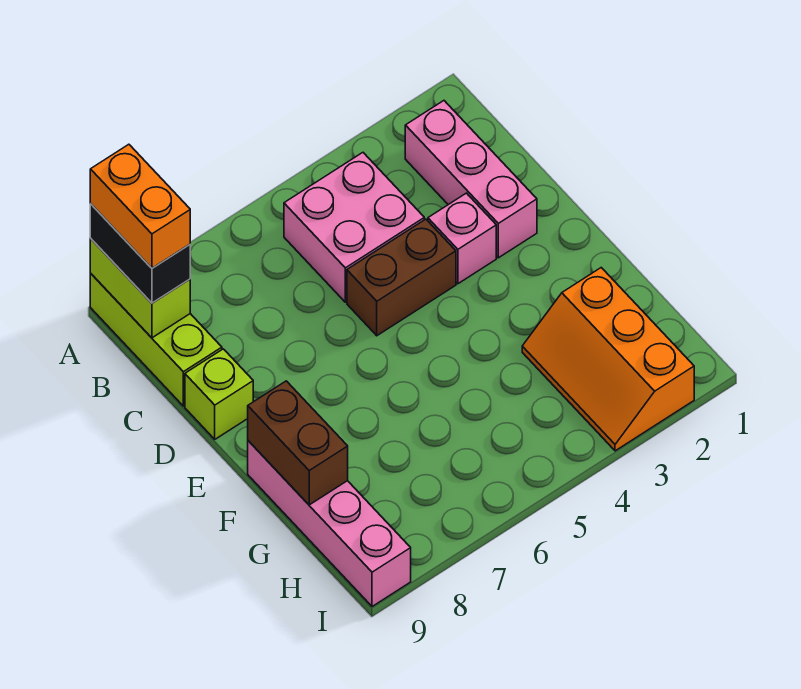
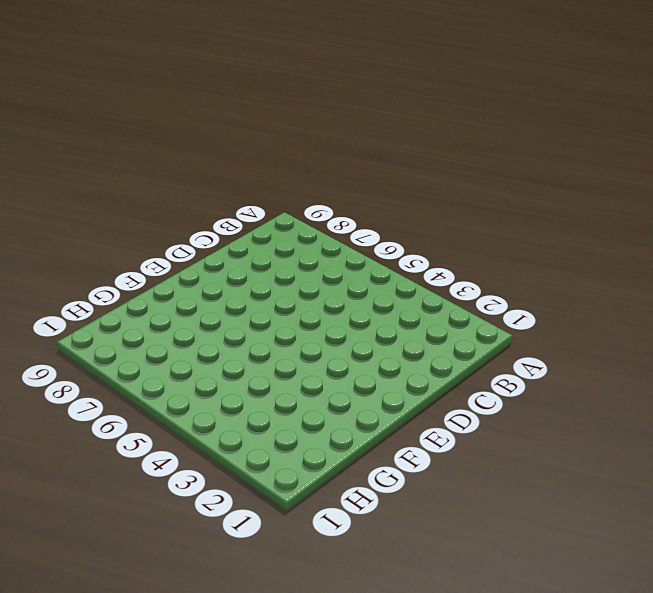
none -> lime brick A9:C9 level 1
none -> pink brick B2:D2 level 1
none -> pink brick B4:C5 level 1

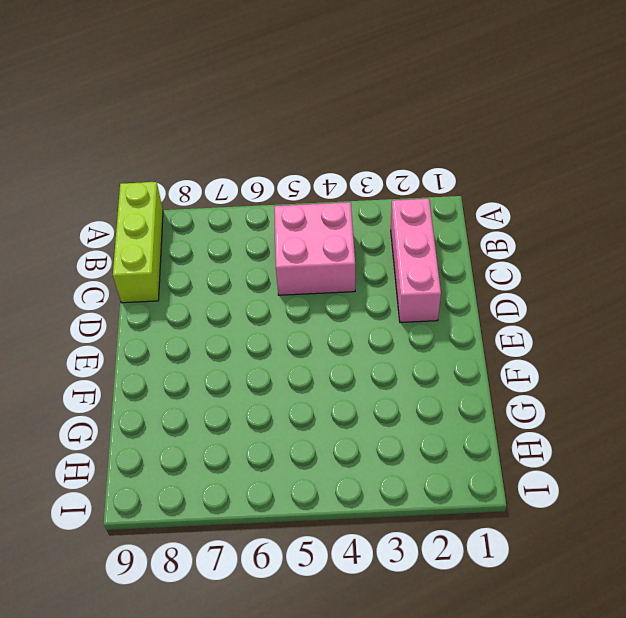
none -> pink brick D3 level 1
none -> brown brick D4:D5 level 1
none -> lime brick D9 level 1

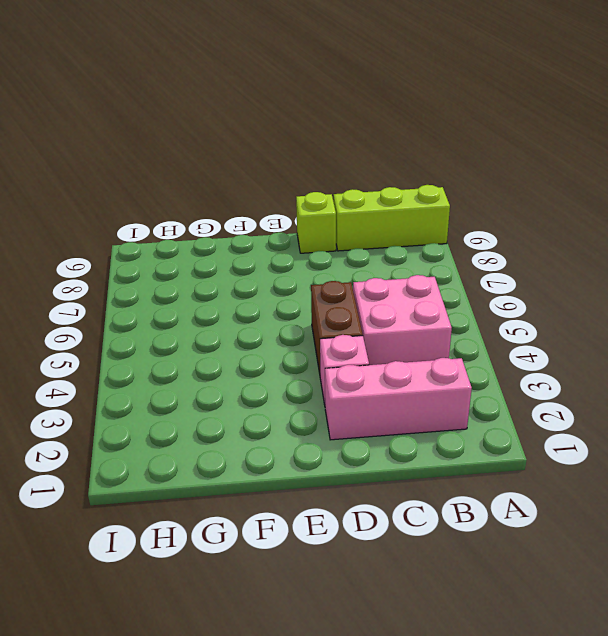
none -> pink brick F9:I9 level 1
none -> orange slope G2:I3 level 1 top 2
none -> lime brick A9:B9 level 2

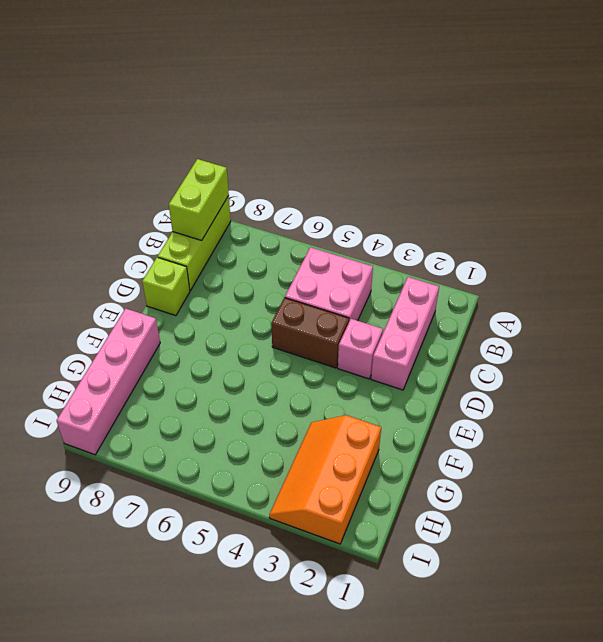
none -> brown brick F9:G9 level 2
none -> black brick A9:B9 level 3
none -> orange brick A9:B9 level 4

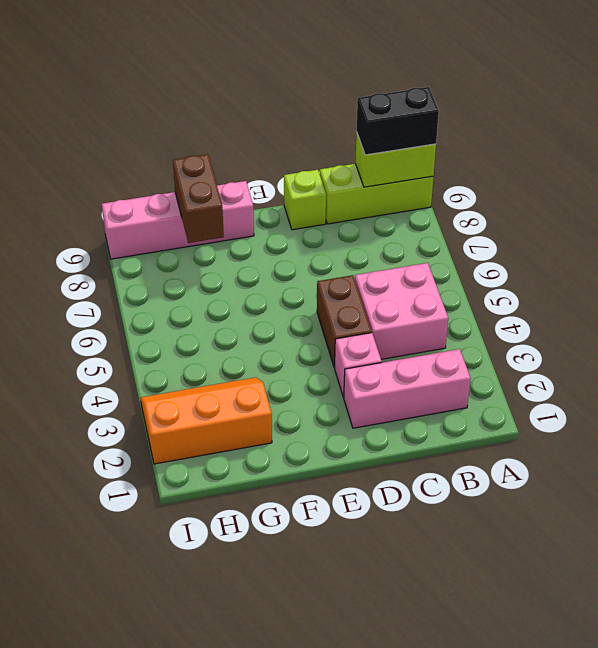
brown brick G8:G9 level 2 -> brown brick F9:G9 level 2
none -> orange brick A9:B9 level 4

